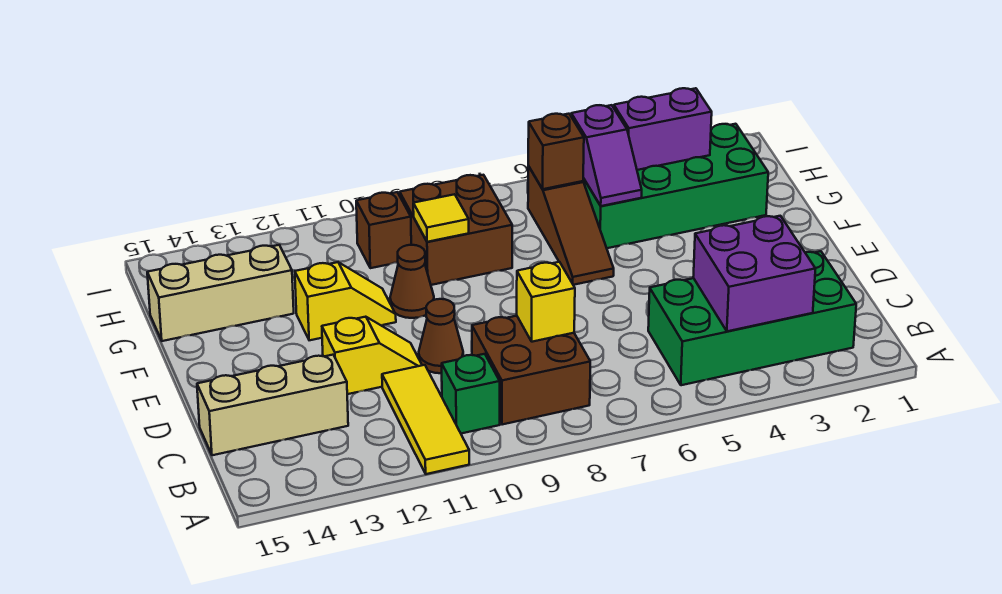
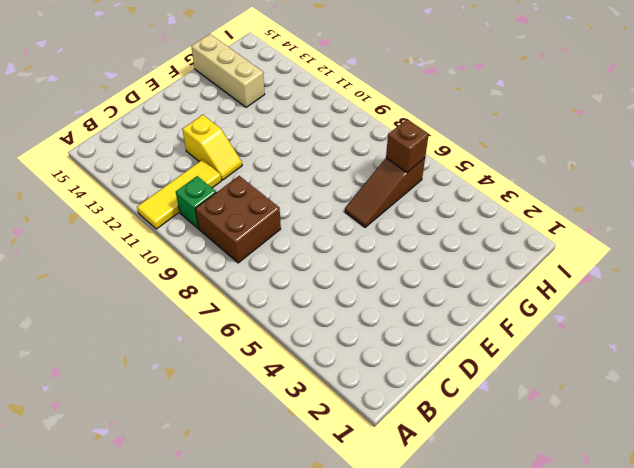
none -> green brick B2:C5 level 1
none -> tan brick C13:C15 level 1
none -> brown cone D10 level 1

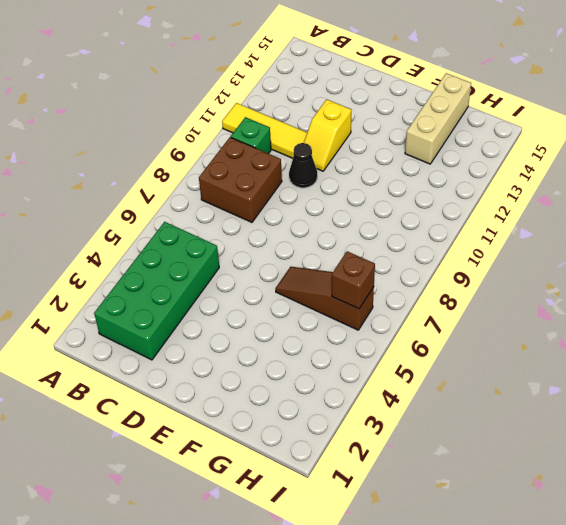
black cone D10 level 1 -> brown cone D10 level 1
none -> tan brick C13:C15 level 1
none -> brown cone F10 level 1
none -> yellow slope F11:F12 level 1 top 12

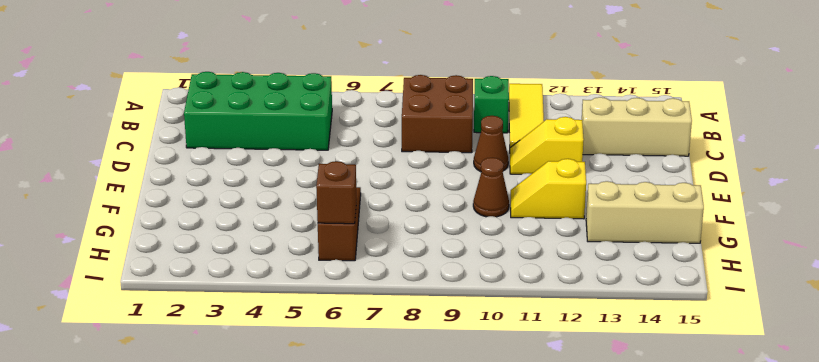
none -> green brick G2:H5 level 1
none -> brown brick G8:H9 level 1
none -> brown brick H10 level 1

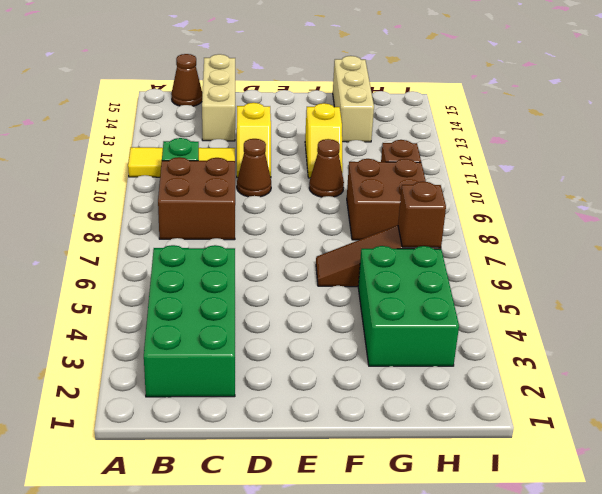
brown cone B15 level 1 -> none
green brick G3:H5 level 1 -> green brick G2:H5 level 1
none -> purple brick B3:C4 level 2
none -> yellow brick C8 level 2
none -> purple slope G5:H5 level 2 top H

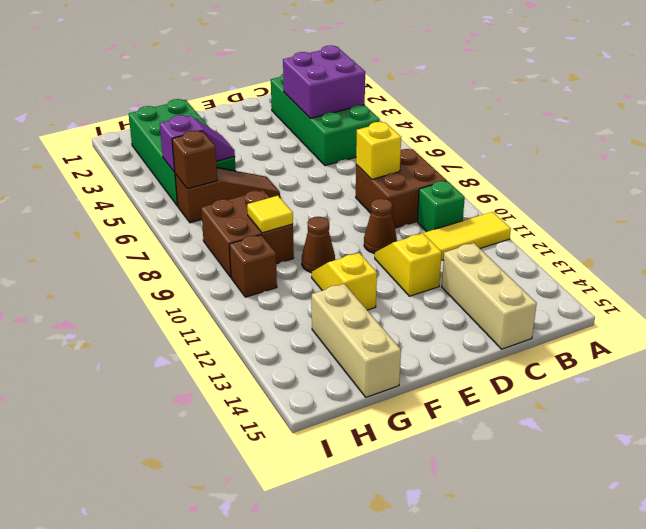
none -> purple brick H3:H4 level 2

